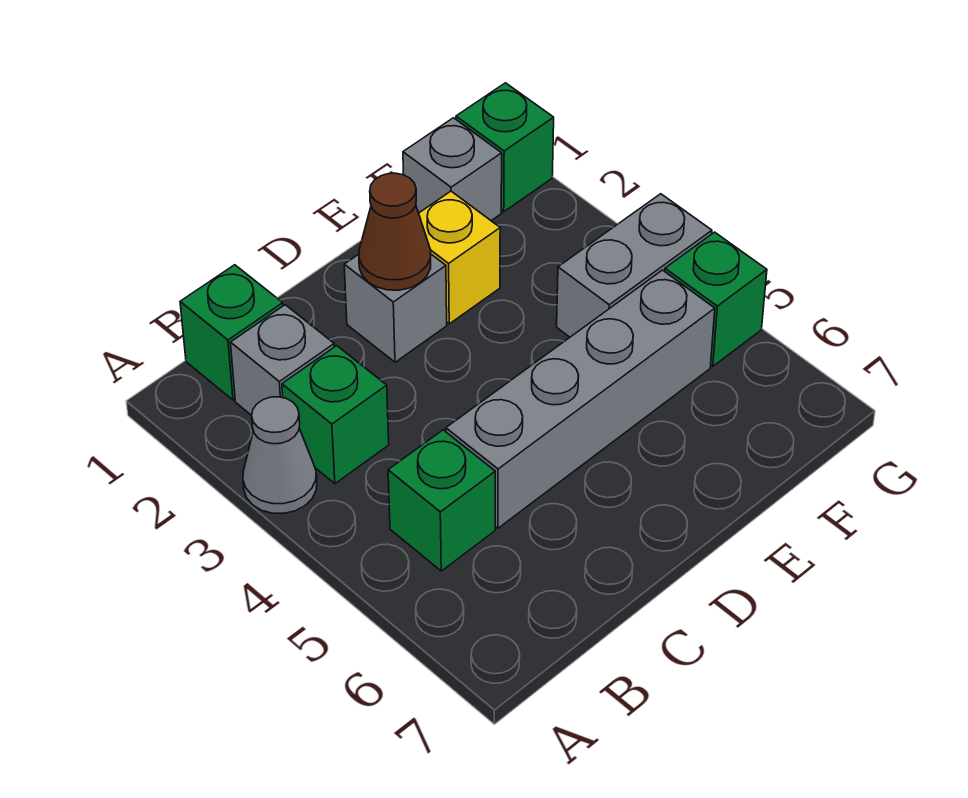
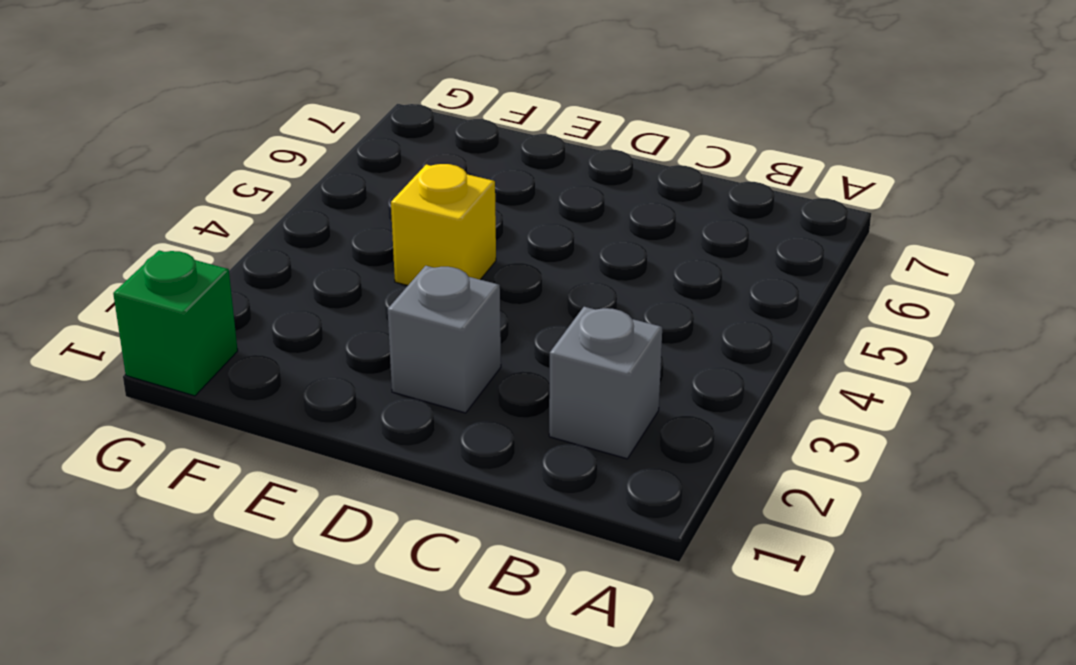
yellow brick E4 level 1 -> yellow brick E2 level 1
none -> grey cone A3 level 1
none -> green brick B1 level 1
none -> green brick B3 level 1

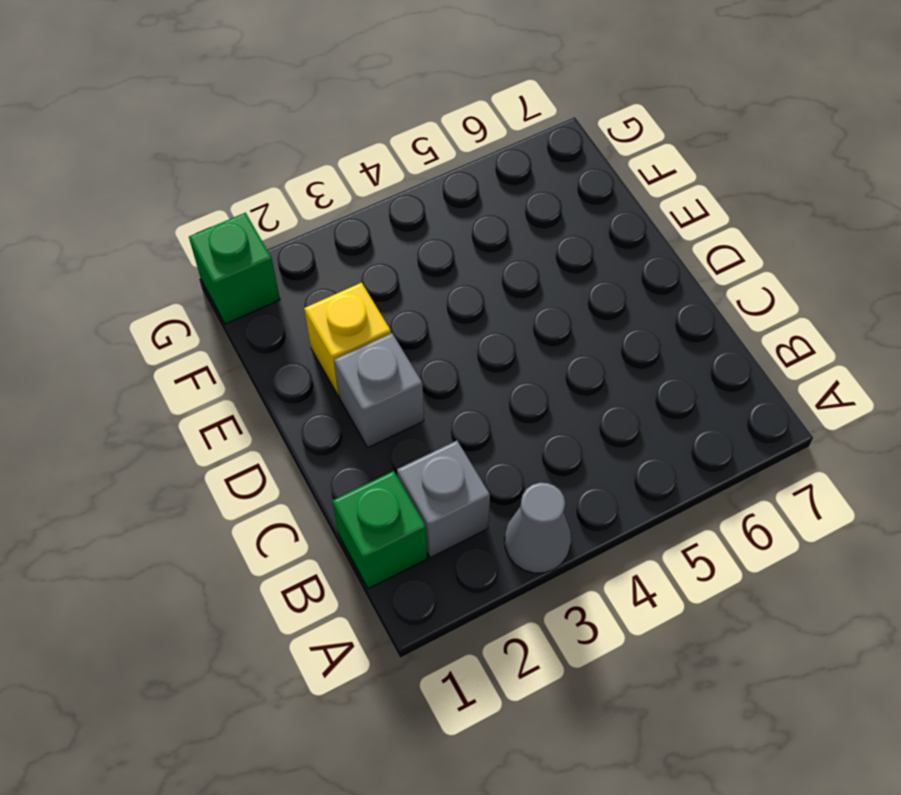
none -> green brick B3 level 1
none -> green brick B5 level 1
none -> grey brick C5:F5 level 1

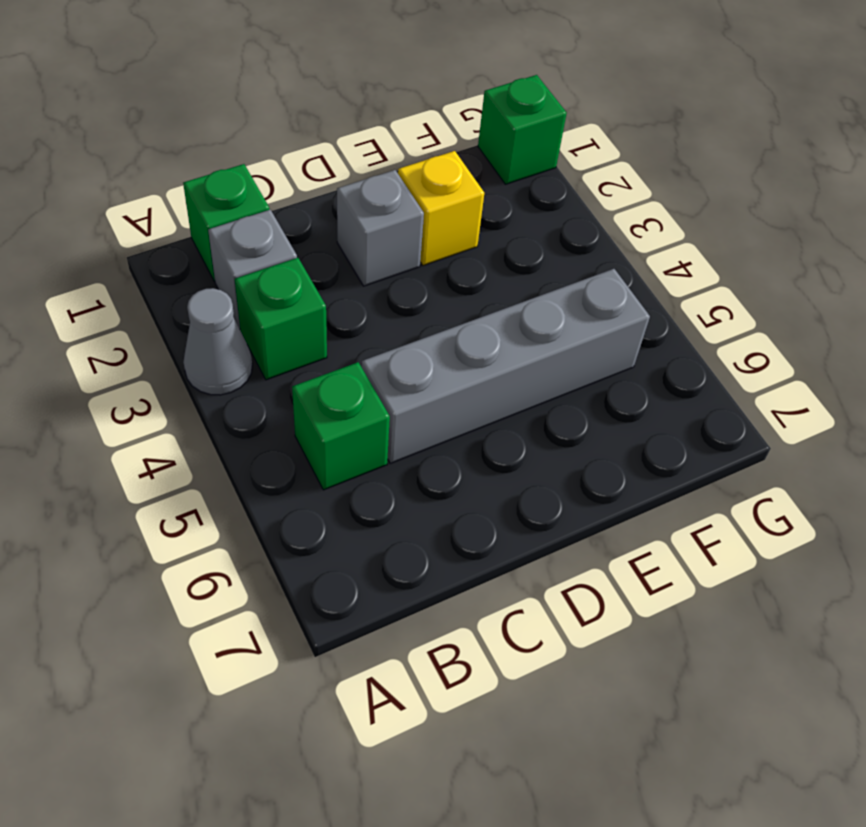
none -> grey brick F1 level 1
none -> grey brick F4:G4 level 1
none -> green brick G5 level 1

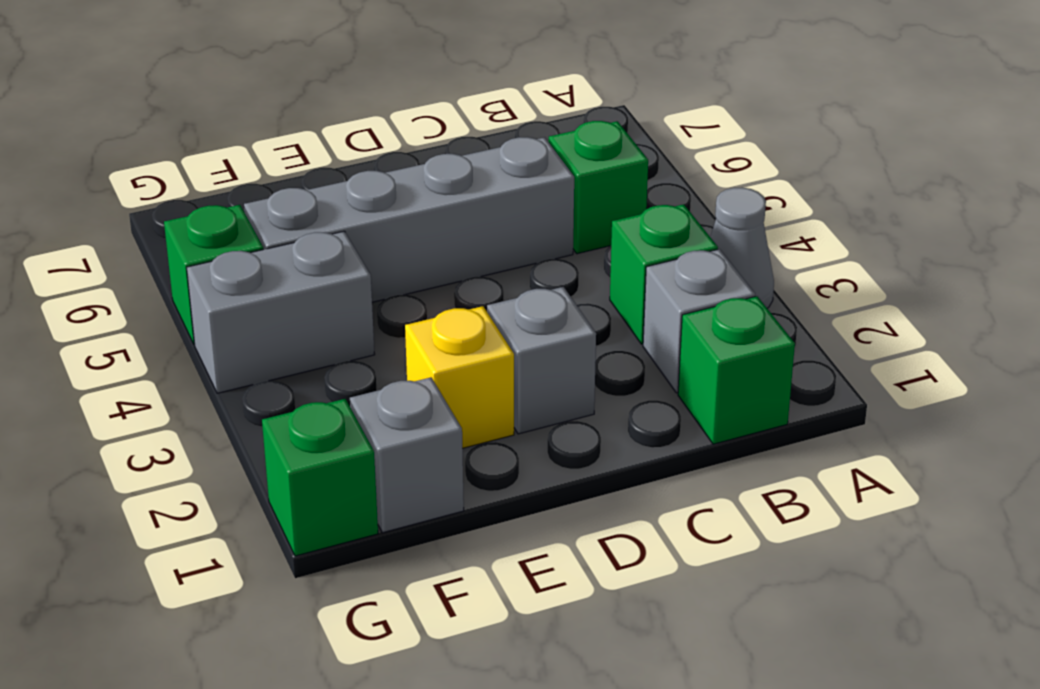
none -> brown cone D2 level 2

